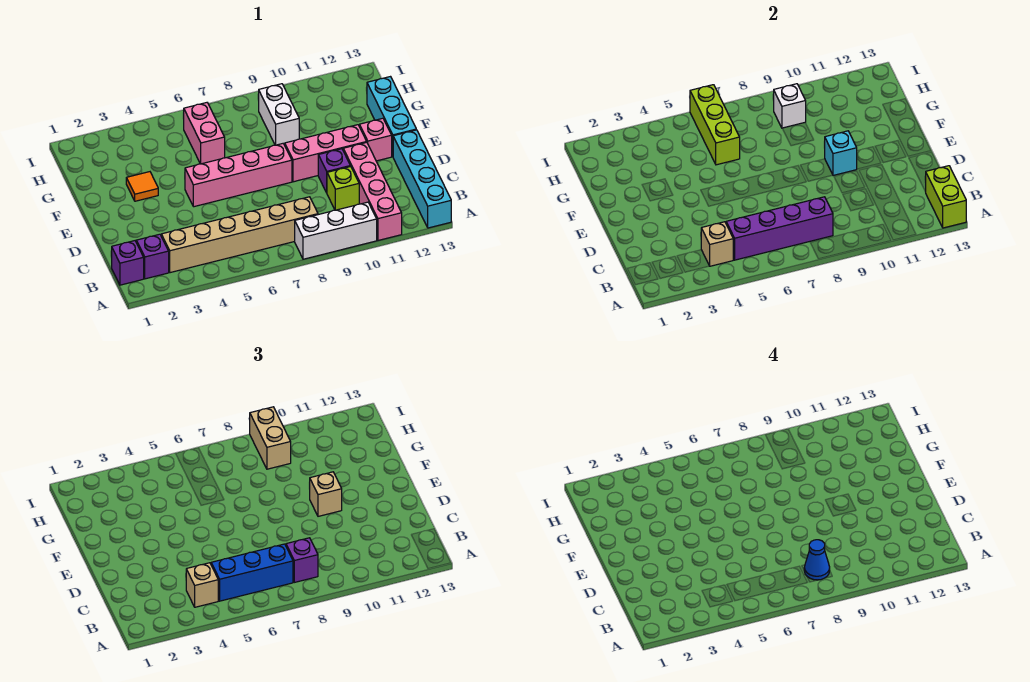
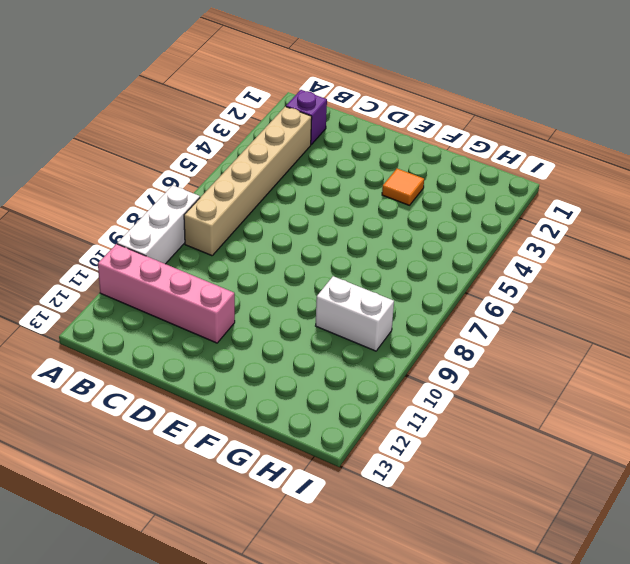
none -> cyan brick A13:D13 level 1
none -> purple brick B1 level 1
none -> lime brick C10 level 1

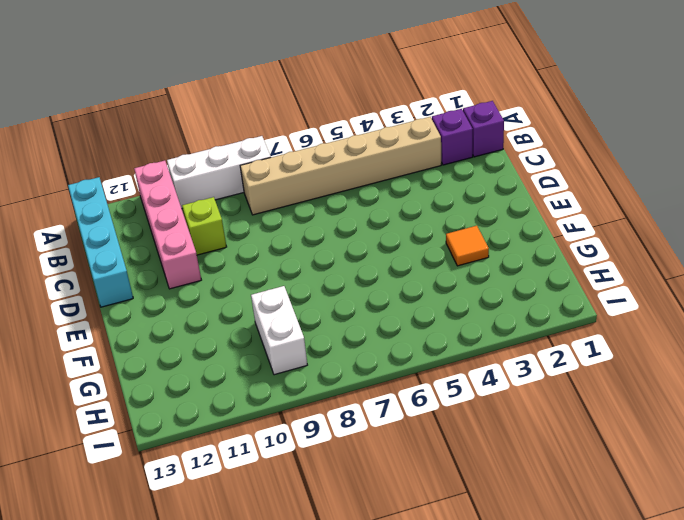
none -> purple brick D10 level 1
none -> pink brick E5:E8 level 1
none -> pink brick E9:E11 level 1

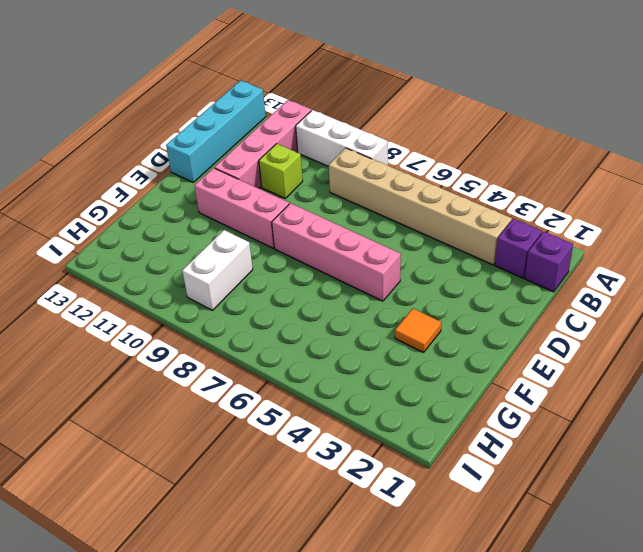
none -> purple brick D10 level 1
none -> pink brick E12 level 1
none -> cyan brick E13:G13 level 1

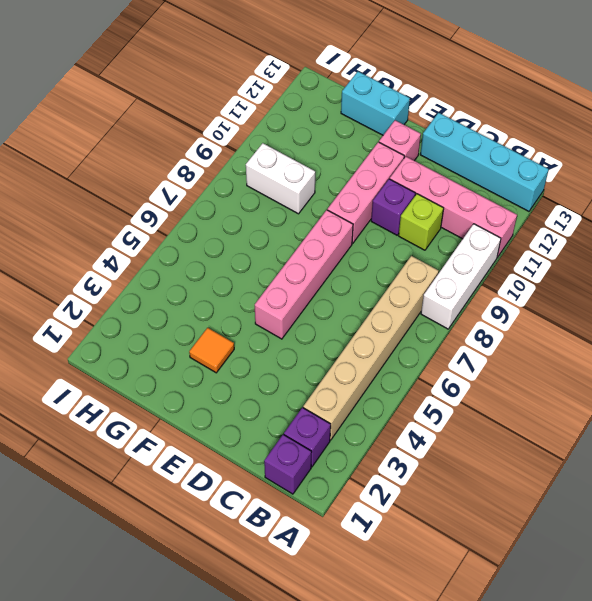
cyan brick F13:G13 level 1 -> cyan brick E13:G13 level 1
none -> pink brick G6:H6 level 1
none -> lime brick A13:B13 level 2
none -> tan brick B4 level 2

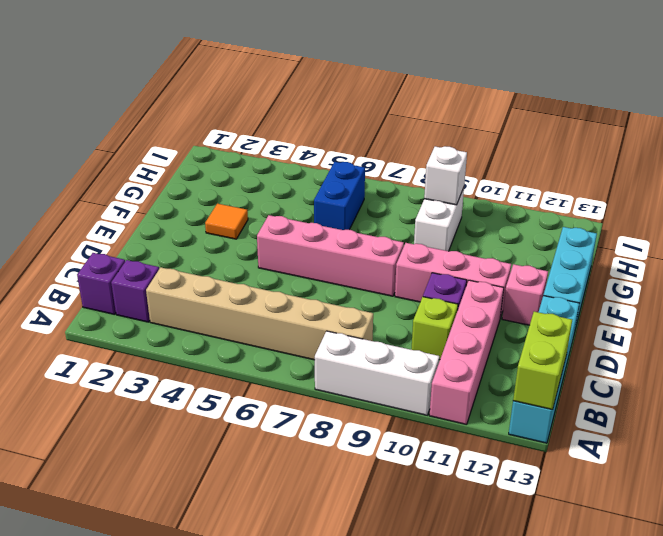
blue brick G6:H6 level 1 -> pink brick G6:H6 level 1
none -> tan brick B4 level 2
none -> purple brick B5:B8 level 2
none -> cyan brick E10 level 2

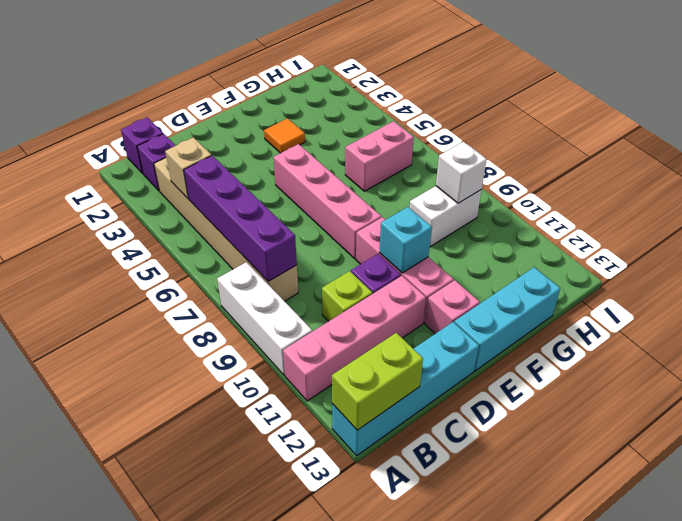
none -> lime brick G6:I6 level 2
none -> tan brick B4 level 3
none -> blue brick B5:B7 level 3

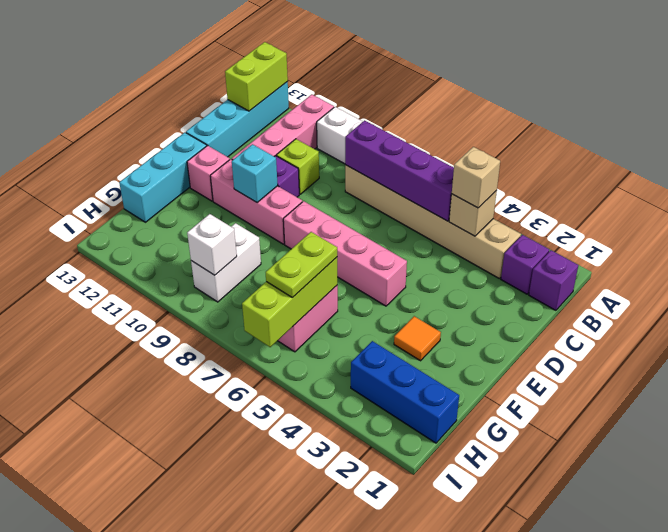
lime plate G6:H6 level 3 -> none
blue brick H1:H3 level 1 -> blue brick B5:B7 level 3
none -> purple brick B8 level 3
none -> tan brick E10 level 3
none -> tan brick H9:I9 level 3

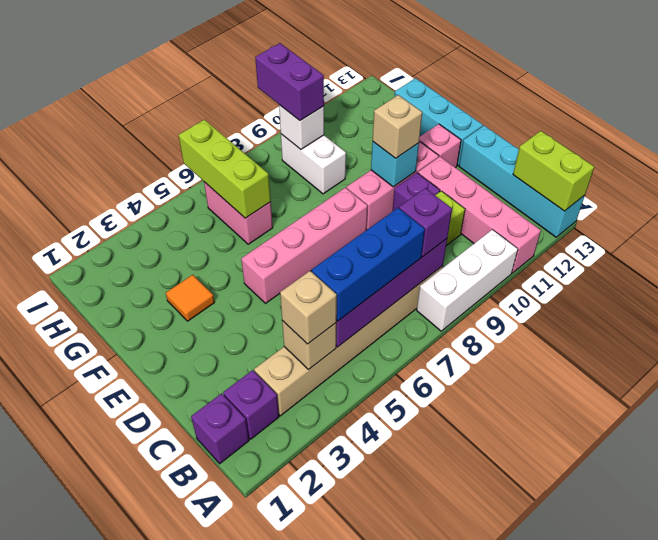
purple brick H9:I9 level 3 -> tan brick H9:I9 level 3
none -> blue cone B8 level 4

